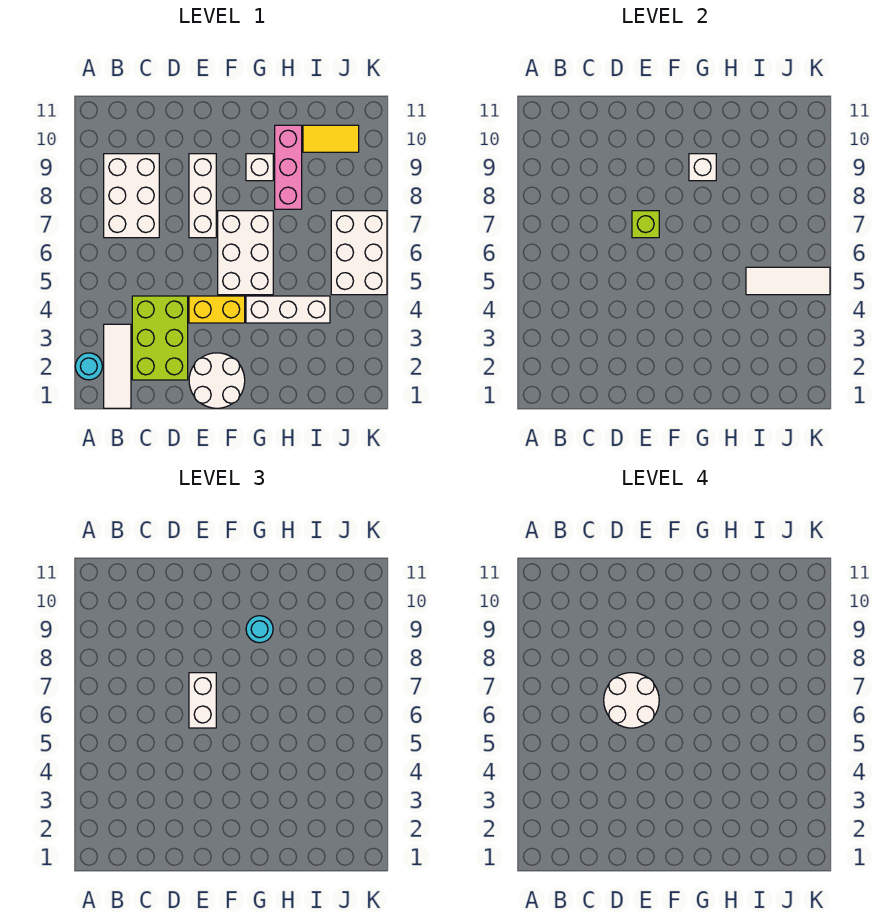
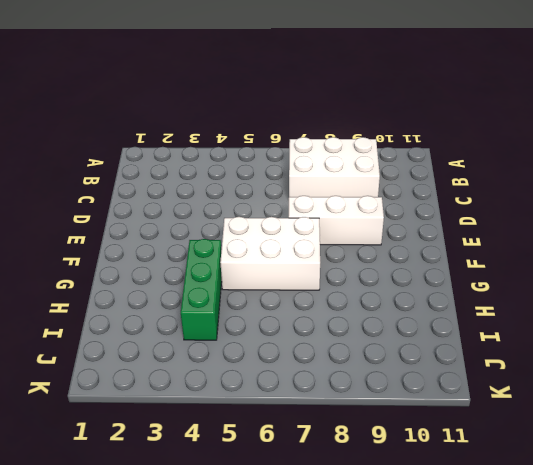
green brick G4:I4 level 1 -> white brick G4:I4 level 1
none -> cyan round brick A2 level 1
none -> white tile B1:B3 level 1
none -> lime brick C2:D4 level 1

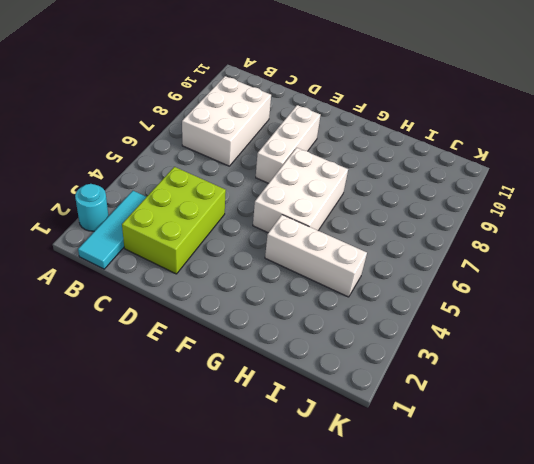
cyan tile B1:B3 level 1 -> white tile B1:B3 level 1
none -> white round brick E1:F2 level 1
none -> yellow brick E4:F4 level 1
none -> white brick G9 level 1

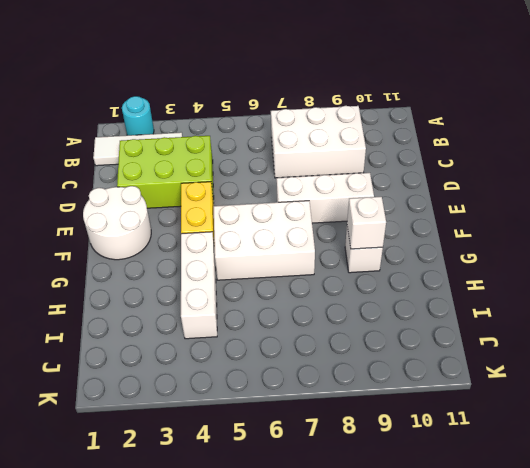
none -> pink brick H8:H10 level 1
none -> yellow tile I10:J10 level 1
none -> white brick J5:K7 level 1

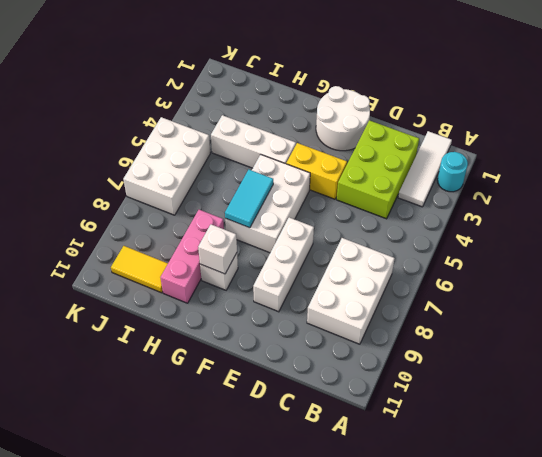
cyan tile G6:G7 level 2 -> none
none -> lime brick E7 level 2
none -> white tile I5:K5 level 2
none -> white brick E6:E7 level 3

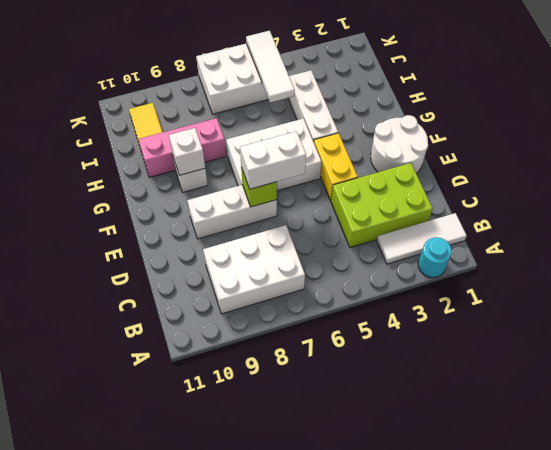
none -> cyan round brick G9 level 3
none -> white round brick D6:E7 level 4

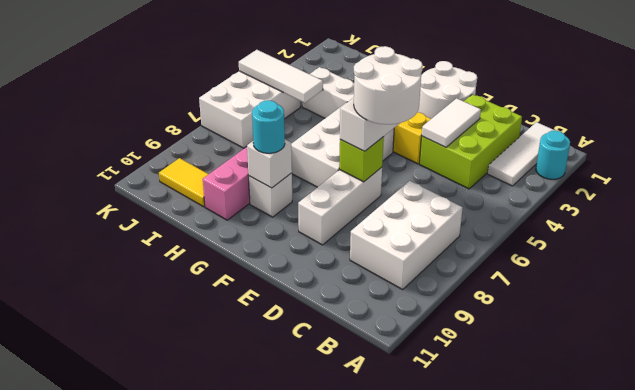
white tile D3:D4 level 2 -> none

